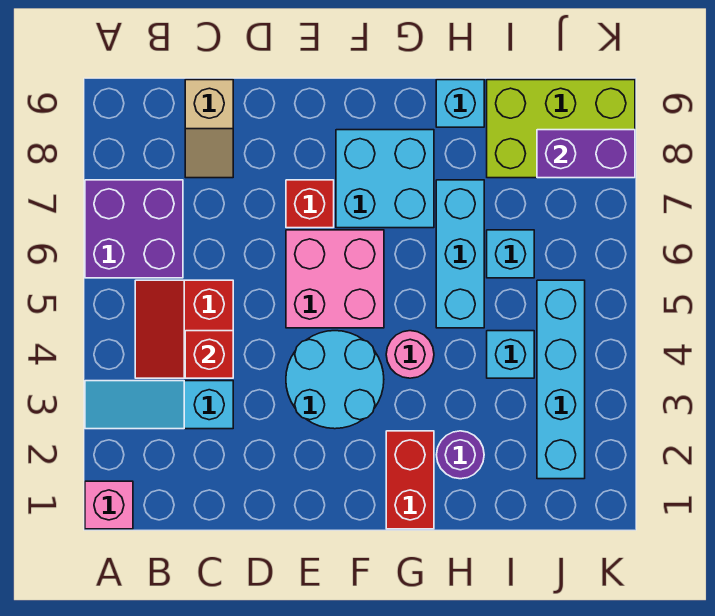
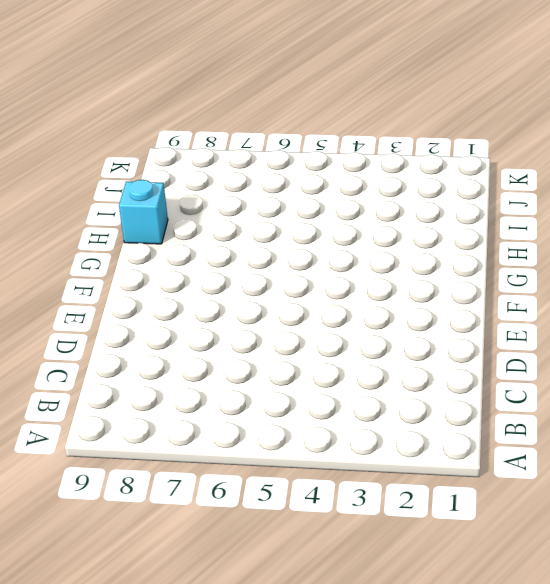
none -> pink brick A1 level 1
none -> cyan slope A3:C3 level 1 top C
none -> purple brick A6:B7 level 1

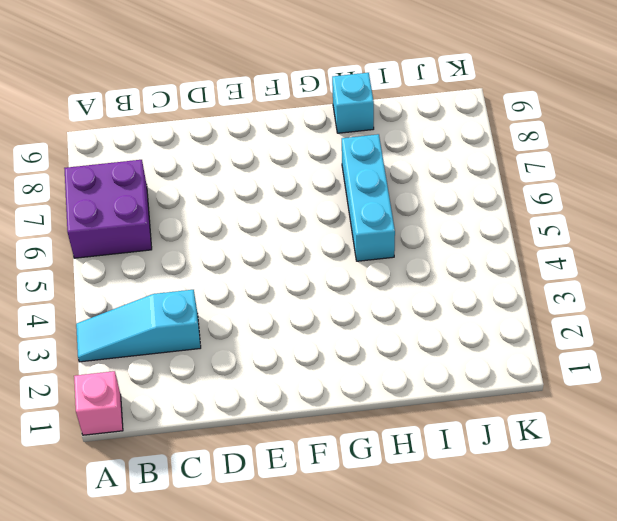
none -> red slope B4:C5 level 1 top C
none -> tan slope C8:C9 level 1 top 9
none -> cyan round brick E3:F4 level 1

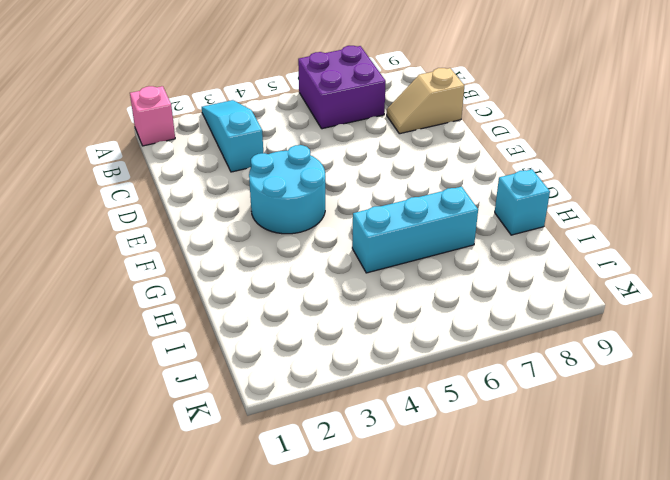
none -> red slope B4:C5 level 1 top C
none -> pink brick E5:F6 level 1
none -> red brick E7 level 1

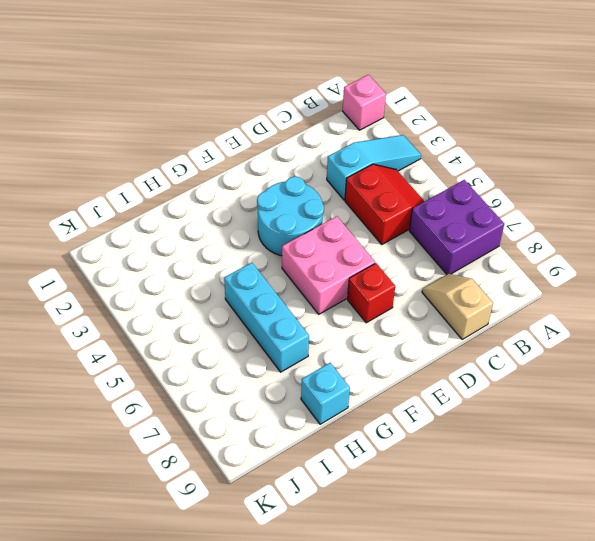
none -> cyan brick F7:G8 level 1
none -> red brick G1:G2 level 1
none -> pink round brick G4 level 1

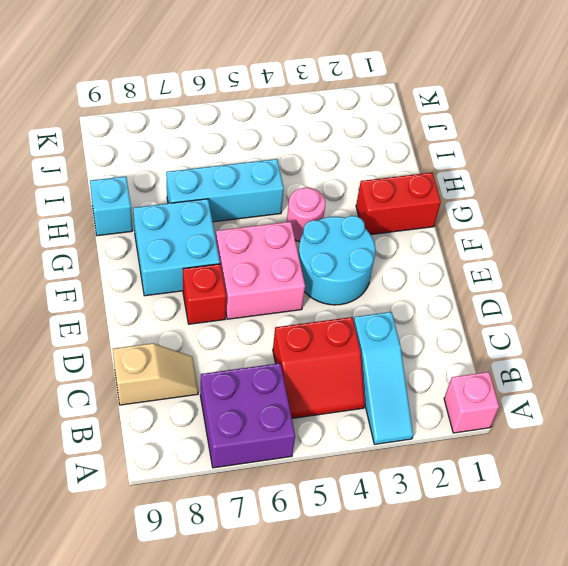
none -> purple round brick H2 level 1
none -> cyan brick I4 level 1
none -> cyan brick I6 level 1

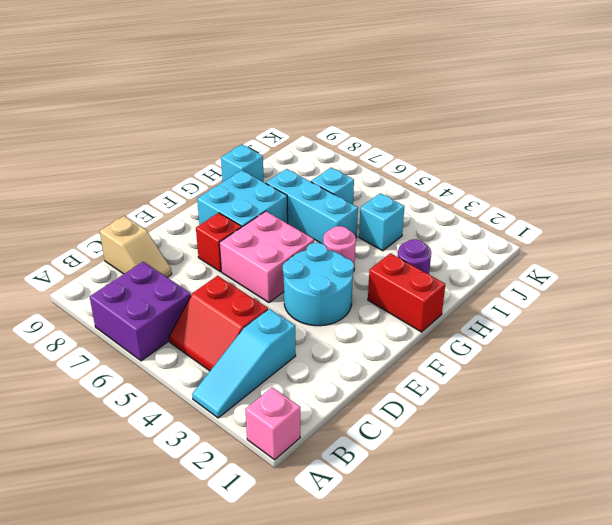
none -> lime brick I8:K9 level 1
none -> cyan brick J2:J5 level 1
none -> red brick C4 level 2

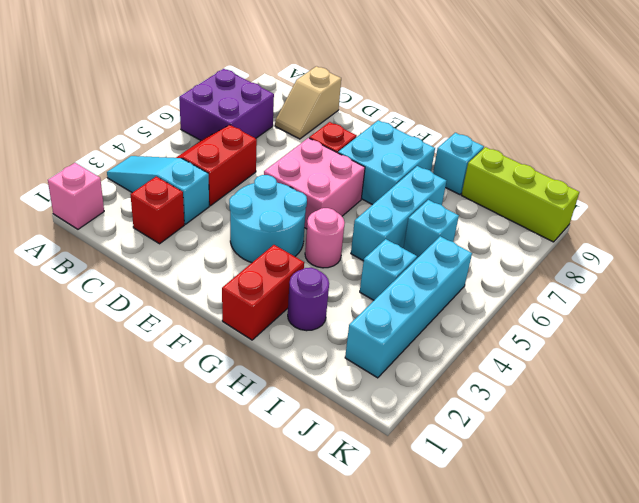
red brick C2 level 1 -> red brick C4 level 2
lime brick I9:K9 level 1 -> lime brick I8:K9 level 1
none -> purple brick J8:K8 level 2

